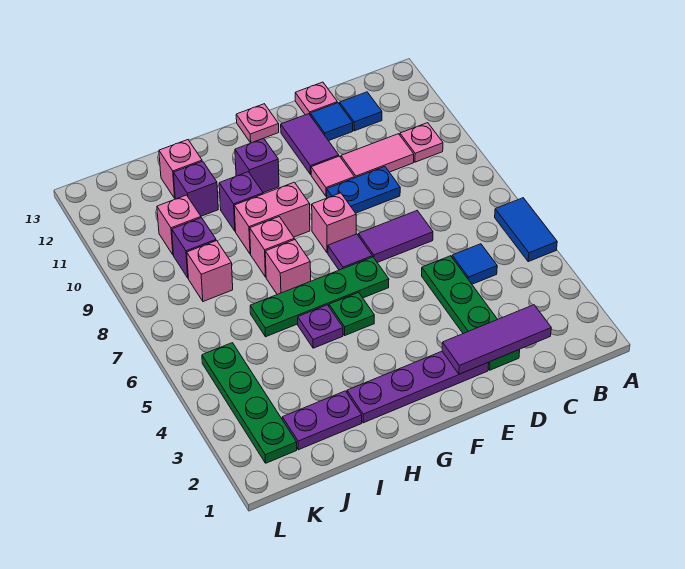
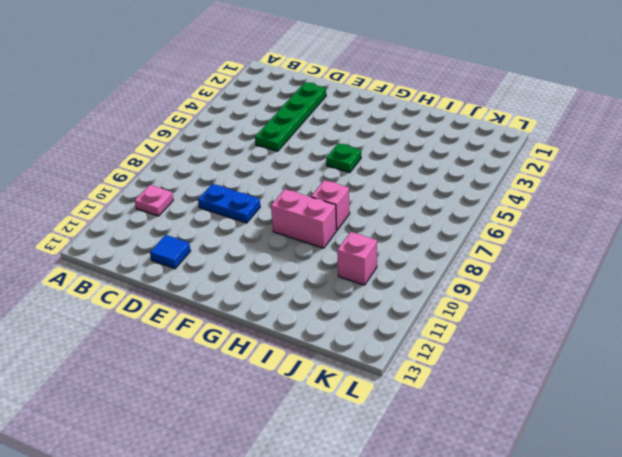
none -> blue tile A5:A6 level 1
none -> blue tile C5 level 1
none -> pink tile C10:D10 level 1
none -> blue tile C12 level 1

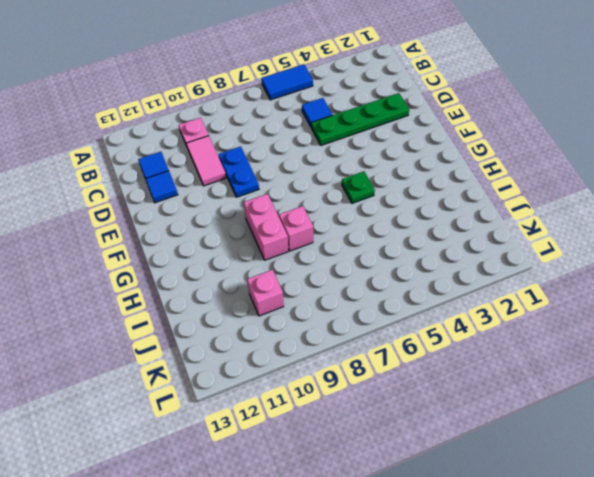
none -> purple tile D7:E7 level 1
none -> pink plate D13 level 1
none -> purple plate E2:H2 level 1
none -> pink tile E10 level 1

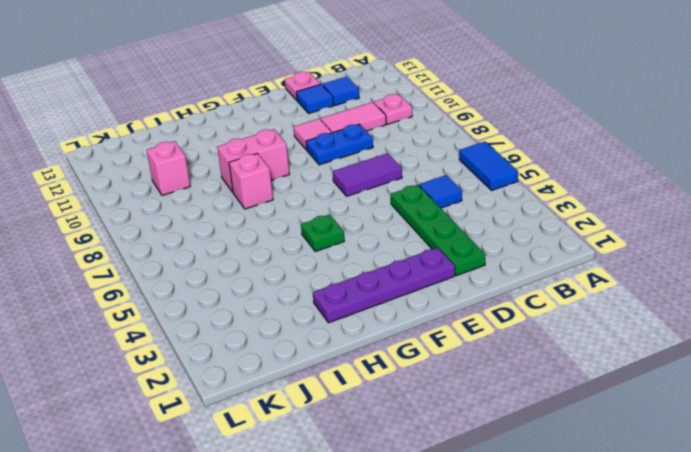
none -> purple tile E11:E12 level 1
none -> green plate F6:I6 level 1
none -> purple tile F7 level 1
none -> pink brick F8 level 1

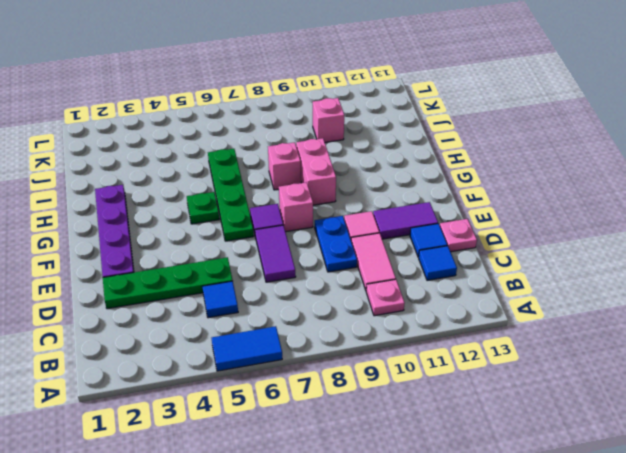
none -> pink plate F13 level 1
none -> purple brick G11 level 1
none -> purple plate H5 level 1
none -> pink brick H7 level 1

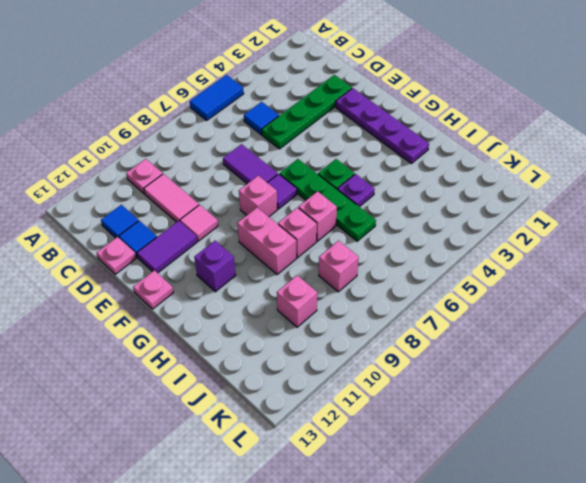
none -> blue plate D9:E9 level 1
none -> purple brick H10 level 1
none -> purple plate I2:J2 level 1
none -> purple brick I11 level 1

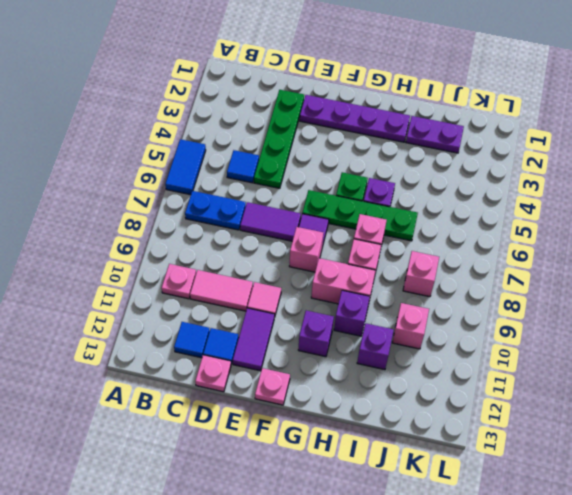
blue plate B7:C7 level 1 -> blue plate D9:E9 level 1
none -> pink brick I12 level 1
none -> purple brick J9 level 1
none -> green plate K2:K5 level 1
none -> purple tile C2:E2 level 2

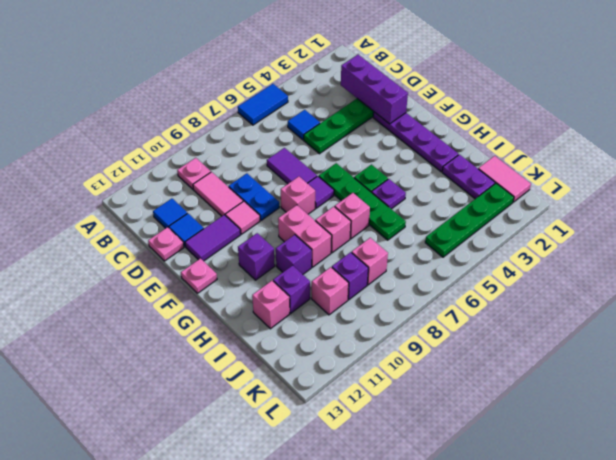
purple brick C2:E2 level 2 -> purple tile C2:E2 level 2
pink tile J1:K1 level 1 -> none

